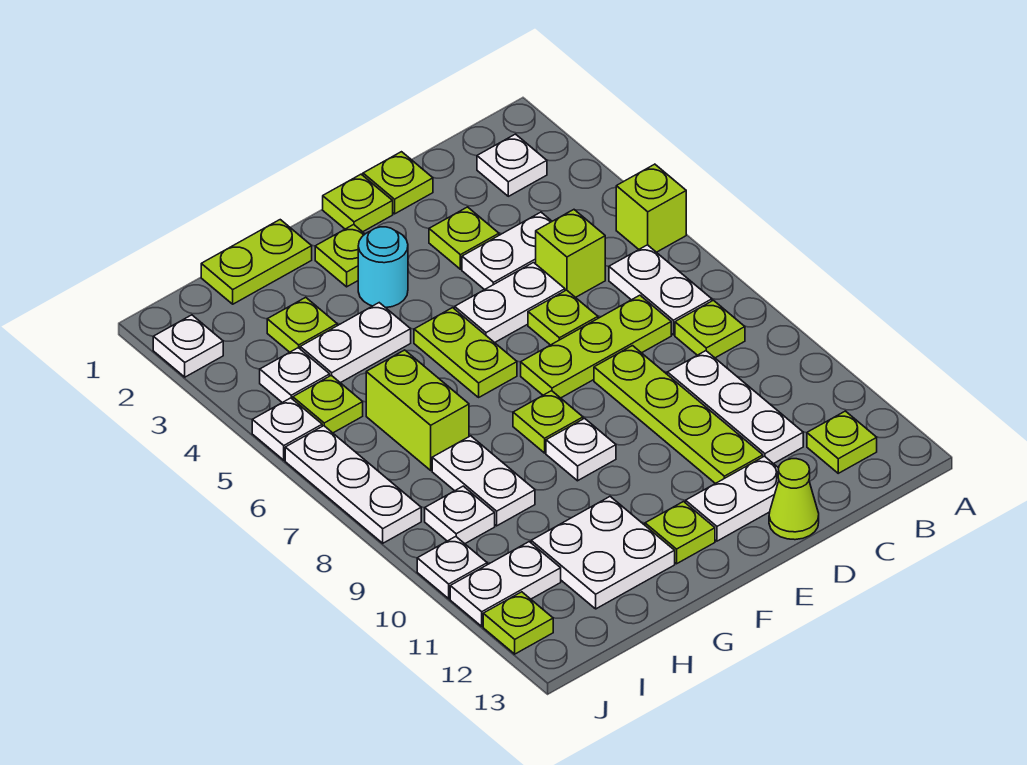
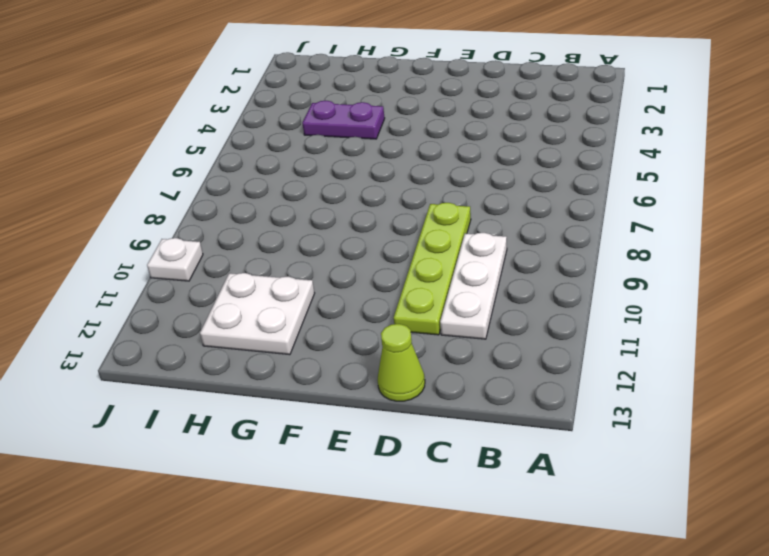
purple plate G4:H4 level 1 -> white plate G4:H4 level 1
none -> lime brick A5 level 1
none -> white plate B2 level 1
none -> white plate B6:B7 level 1
none -> lime plate B8 level 1

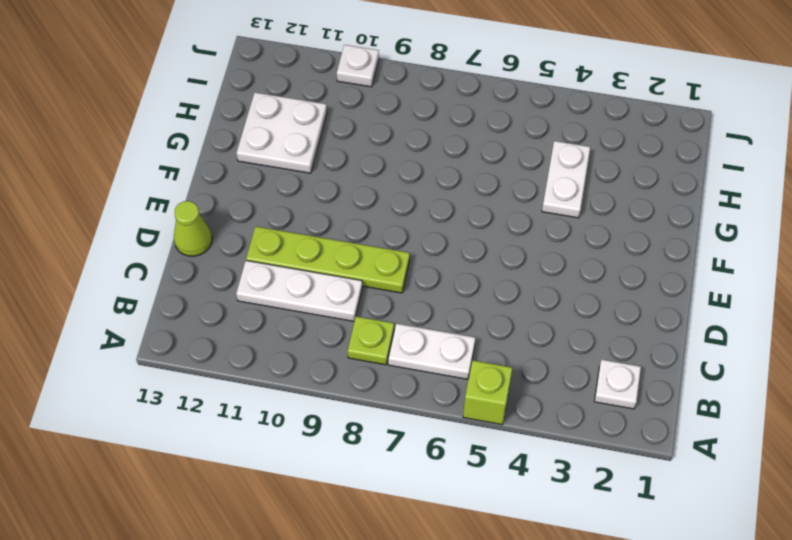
none -> lime plate B12 level 1
none -> white plate C4:D4 level 1
none -> lime brick C5 level 1
none -> lime plate C7:E7 level 1

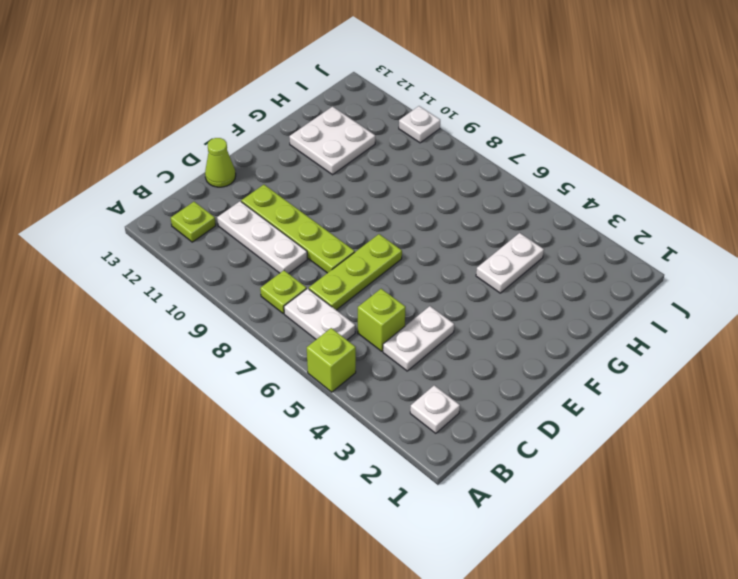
none -> lime plate D1 level 1
none -> lime plate D3 level 1
none -> white plate D5:E5 level 1
none -> lime plate D6 level 1

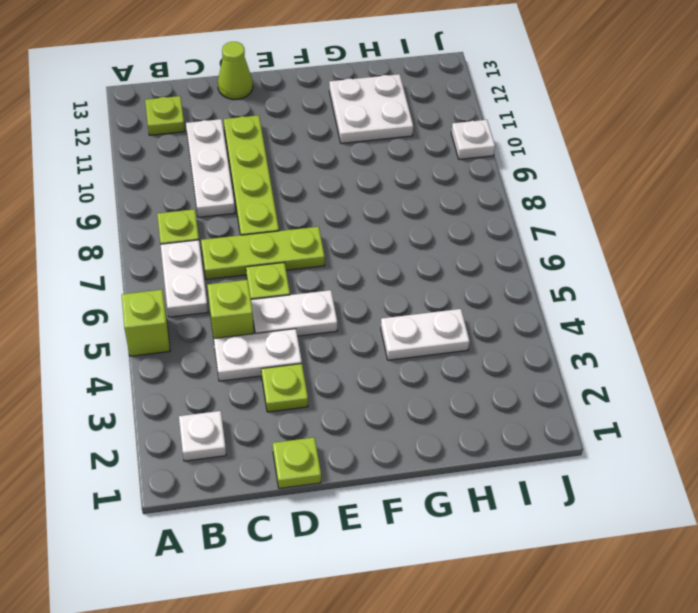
none -> white plate D12:E12 level 1
none -> lime plate E1 level 1
none -> lime plate F2 level 1
none -> cyan round brick F3 level 1

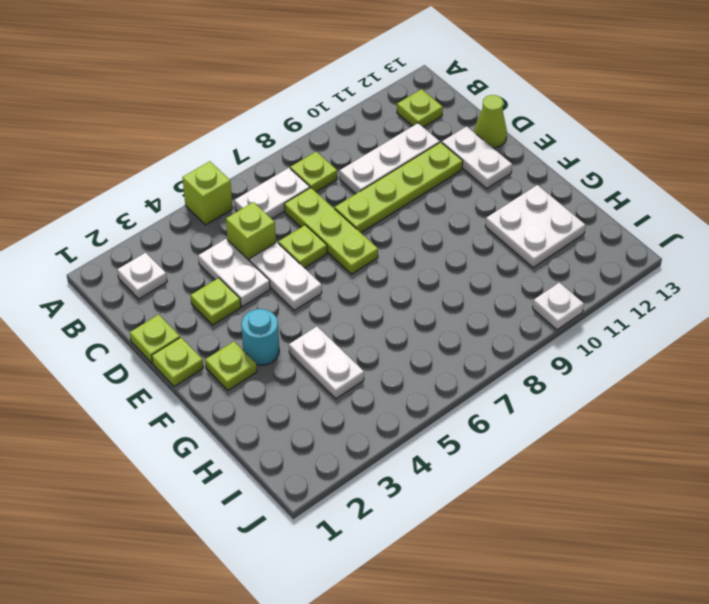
none -> lime plate F5:F6 level 1
none -> lime plate F8 level 1
none -> white plate F9 level 1
none -> lime plate F12 level 1

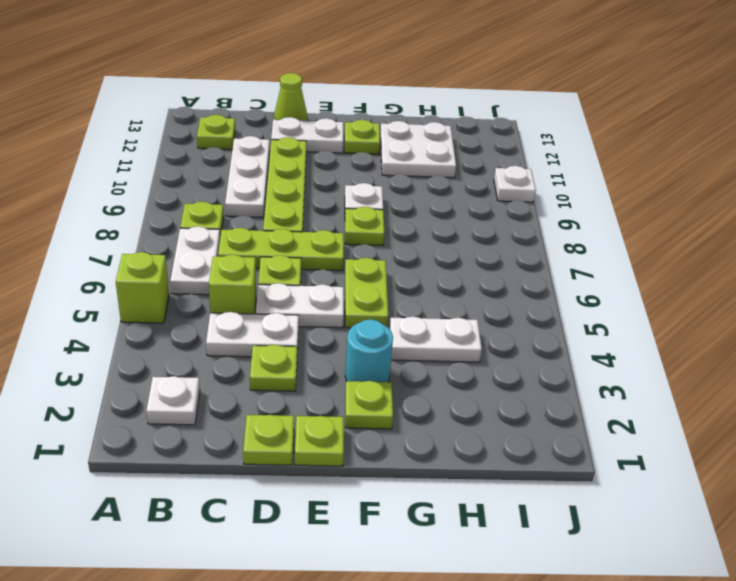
none -> lime plate G1:H1 level 1
none -> lime plate H3 level 1
none -> lime brick H6:H7 level 1
none -> white plate H8:H9 level 1

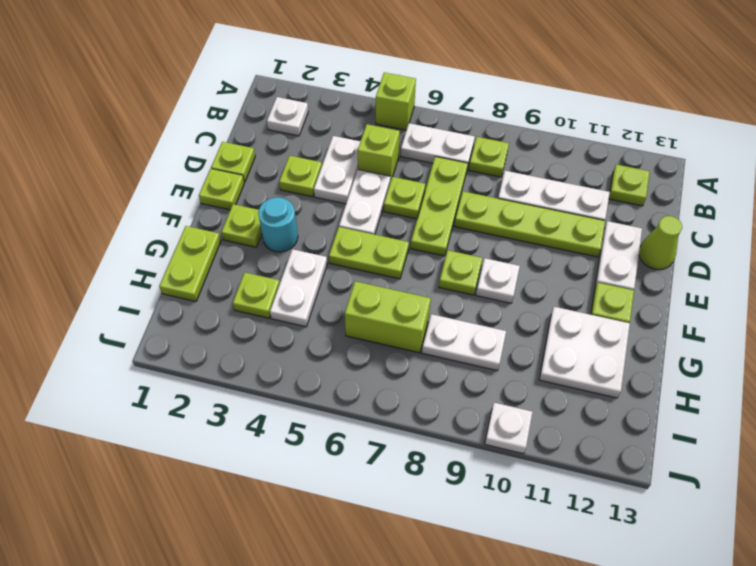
none -> white plate I4 level 1
none -> lime plate I5 level 1
none -> white plate I9 level 1
none -> white plate I11:J11 level 1

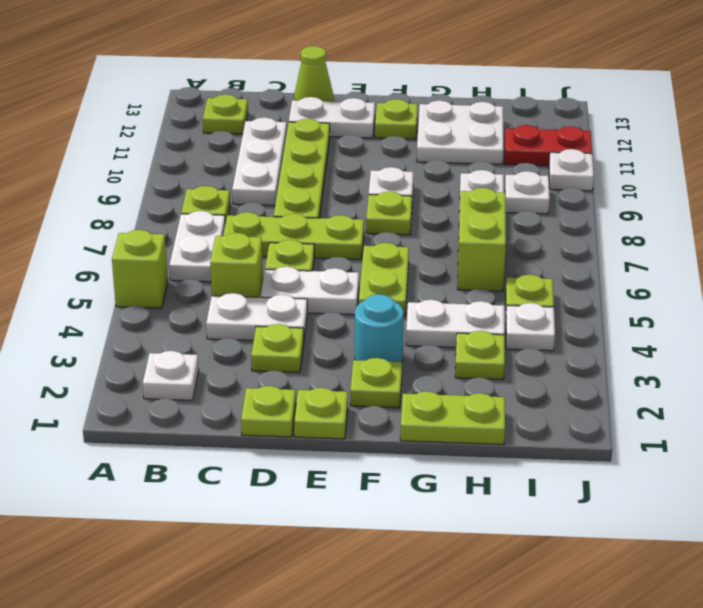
red plate I11:J11 level 1 -> white plate I11:J11 level 1
none -> white plate J2 level 1
none -> white plate J5 level 1
none -> white plate J6:J8 level 1
none -> lime plate J12 level 1

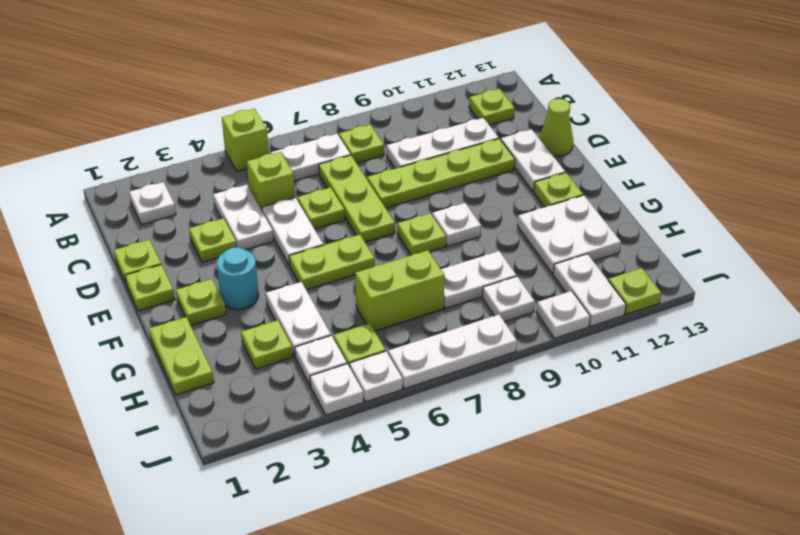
white plate J4 level 1 -> white plate J2 level 1

